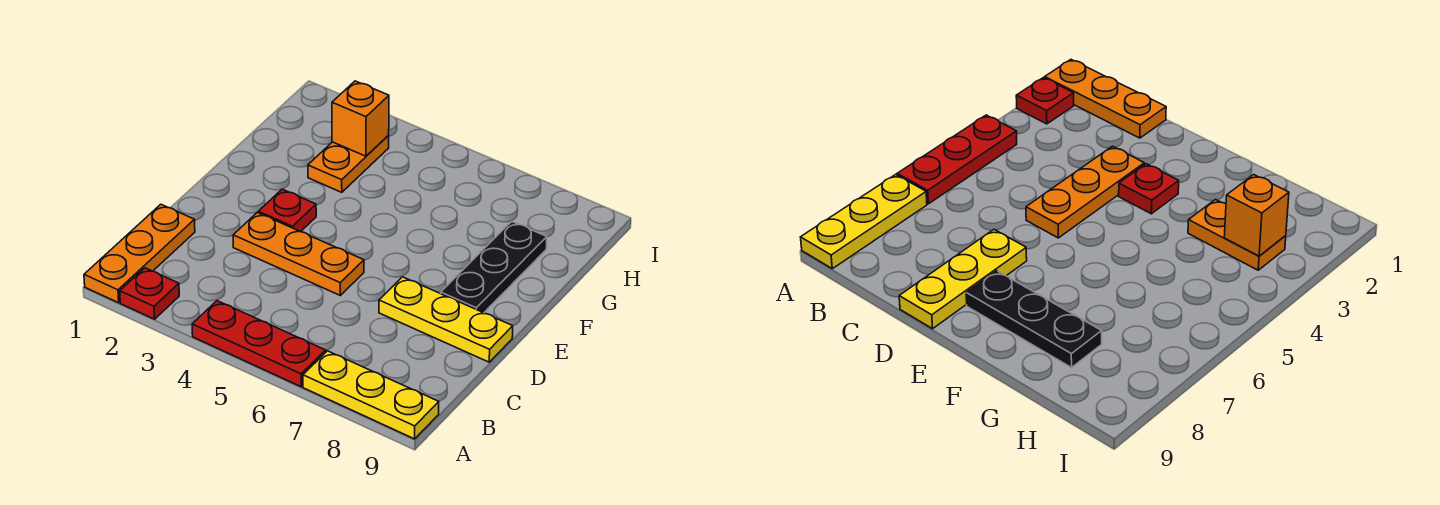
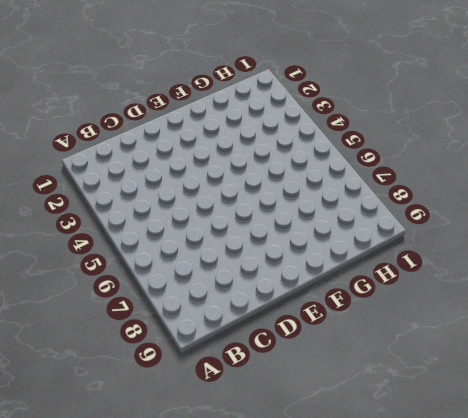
none -> orange plate A1:C1 level 1
none -> red plate A2 level 1

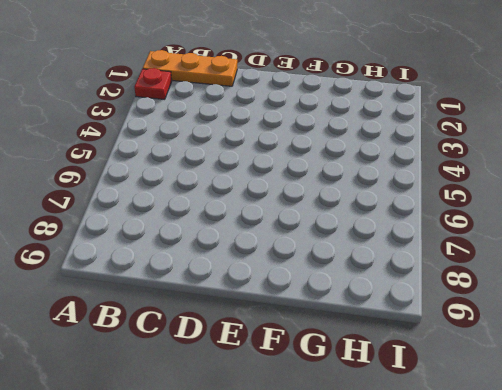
none -> red plate A4:A6 level 1
none -> yellow plate A7:A9 level 1

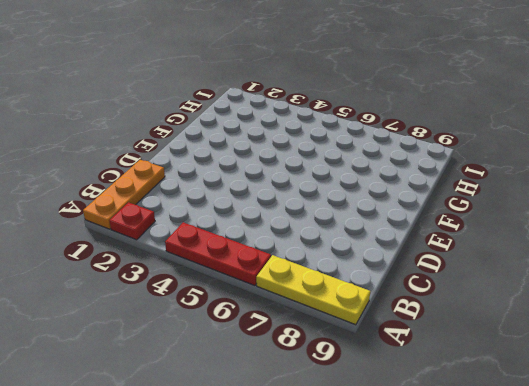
none -> orange plate D3:D5 level 1
none -> yellow plate D7:D9 level 1

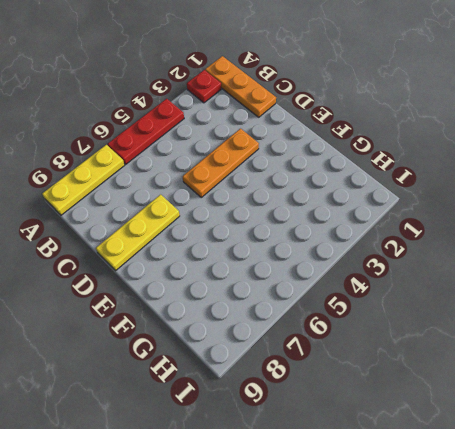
none -> red plate E3 level 1
none -> black plate E8:G8 level 1

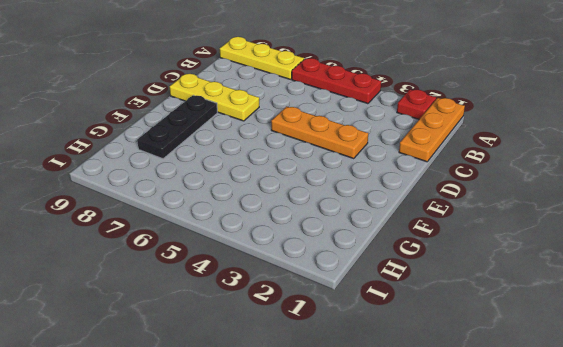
none -> red plate E3 level 1
none -> orange plate G3:H3 level 1

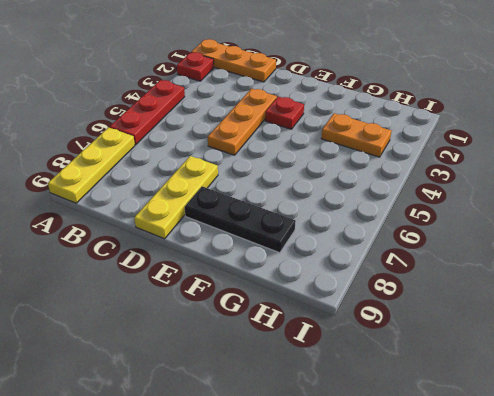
none -> orange brick H3 level 2

